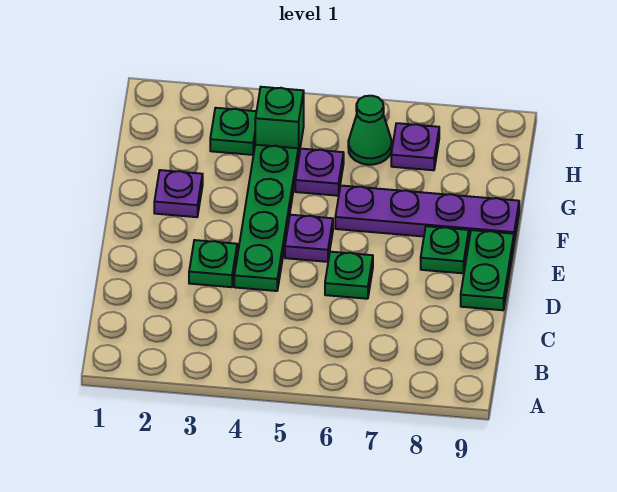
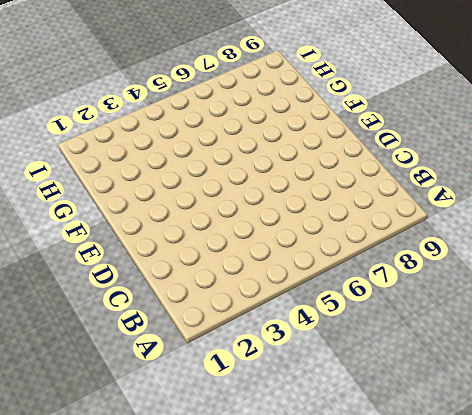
none -> green plate D3 level 1
none -> green plate D4:G4 level 1
none -> green plate D6 level 1

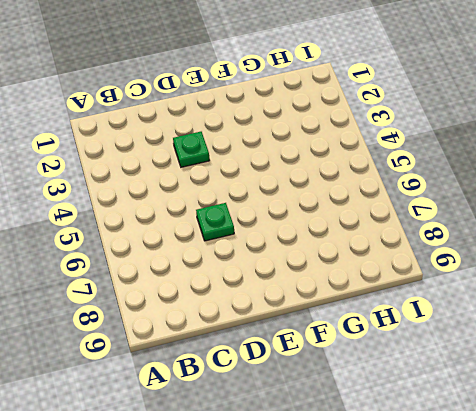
none -> green plate D4:G4 level 1
none -> green plate D9:E9 level 1
none -> purple plate E5 level 1

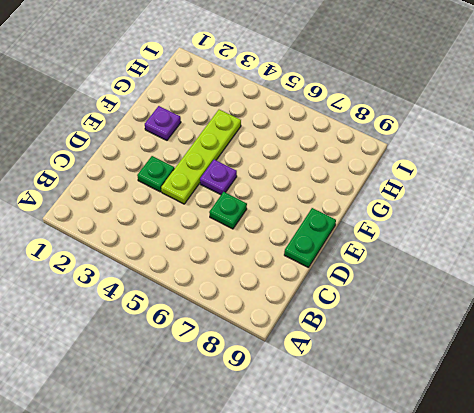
lime plate D4:G4 level 1 -> green plate D4:G4 level 1
none -> green plate E8 level 1
none -> purple plate F6:F9 level 1
none -> purple plate G5 level 1

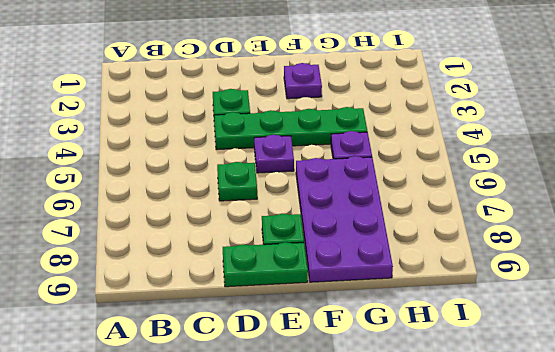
purple plate F6:G9 level 1 -> purple plate F6:F9 level 1
none -> green plate H3 level 1
none -> green brick H4 level 1
none -> green cone H6 level 1

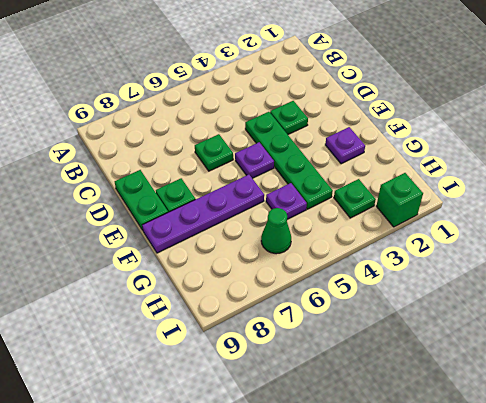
green brick I2 level 1 -> green brick H4 level 1
none -> purple plate H7 level 1

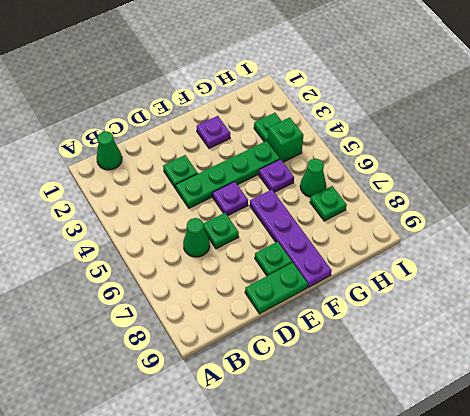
green cone B1 level 1 -> none
green cone C6 level 1 -> none
green plate H7 level 1 -> purple plate H7 level 1

